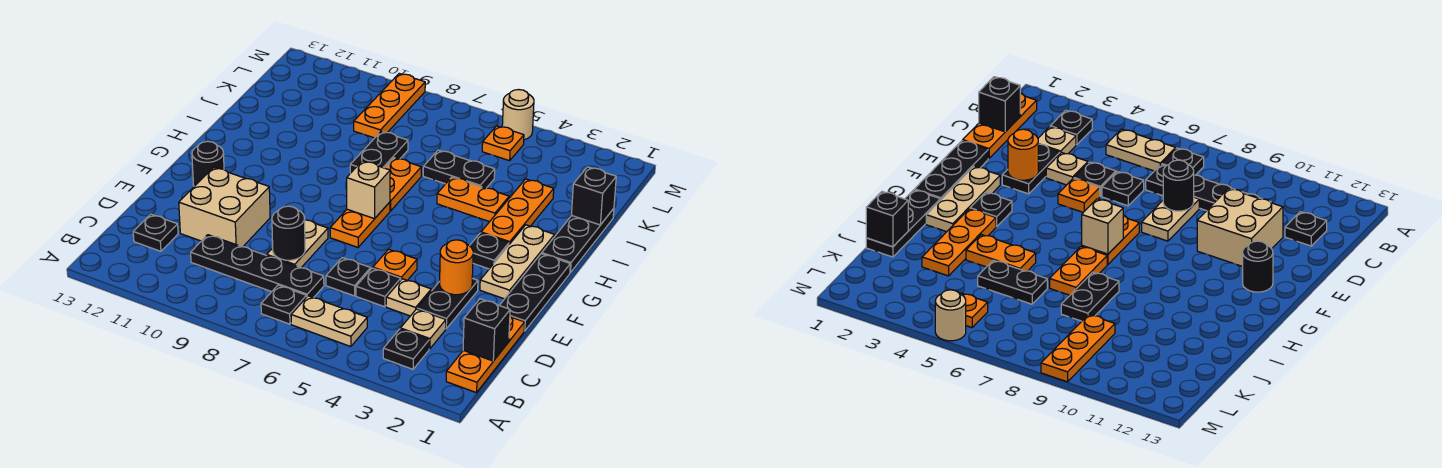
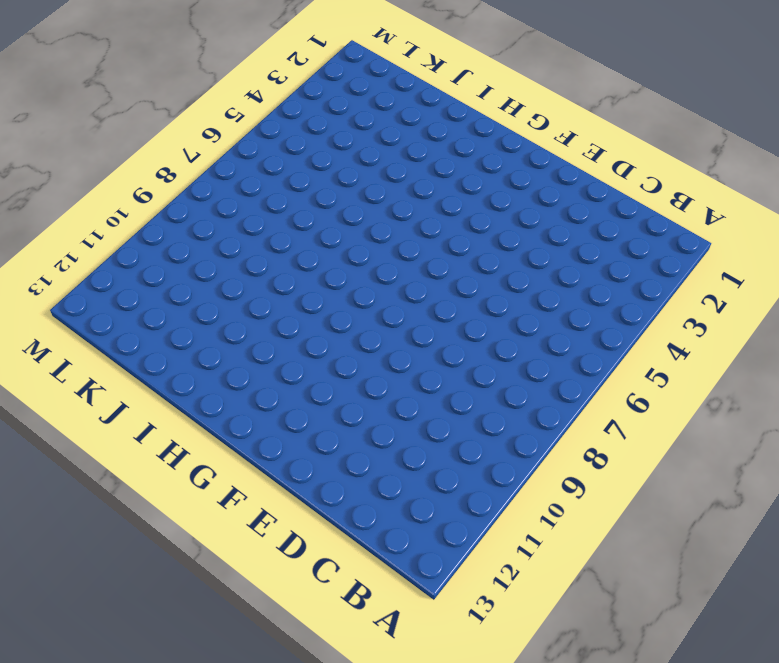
none -> orange plate B1:D1 level 1
none -> black plate B3 level 1
none -> tan plate B5:B6 level 1
none -> black plate B7 level 1

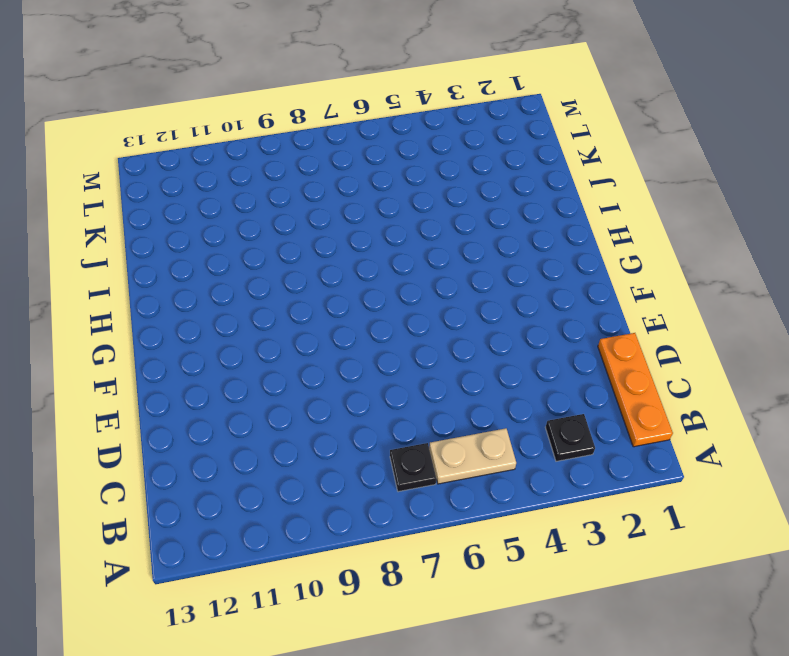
none -> tan plate C3 level 1
none -> black plate C7:C10 level 1
none -> black plate C12 level 1
none -> black plate D3:E3 level 1

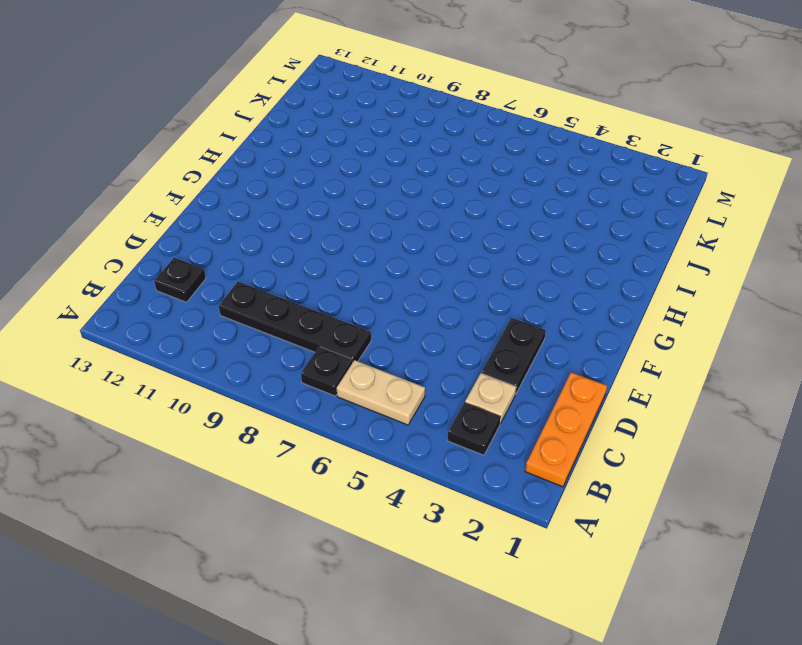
none -> tan plate D4 level 1
none -> black plate D5 level 1
none -> black plate D6 level 1
none -> tan plate D8:E8 level 1

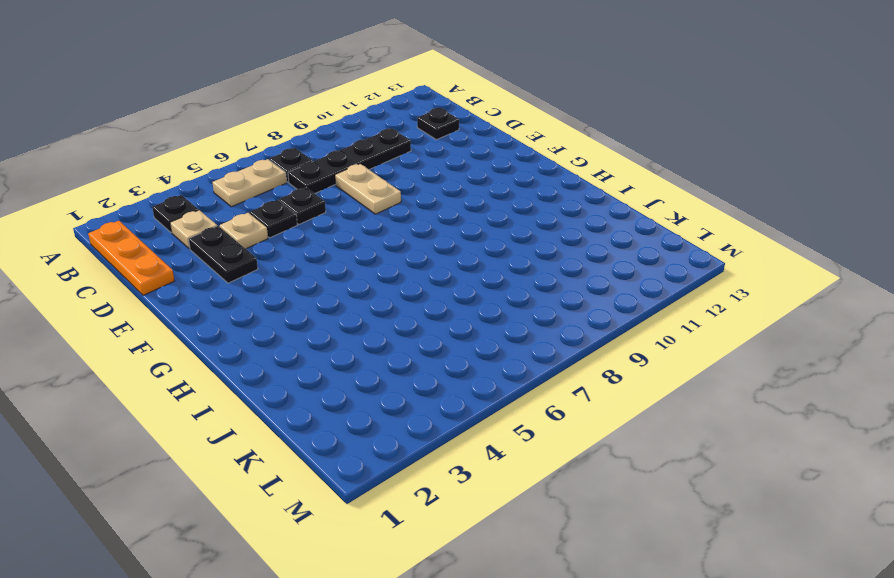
none -> tan brick D10:E11 level 1
none -> black plate E1:G1 level 1
none -> orange plate E5 level 1
none -> tan plate F2:H2 level 1

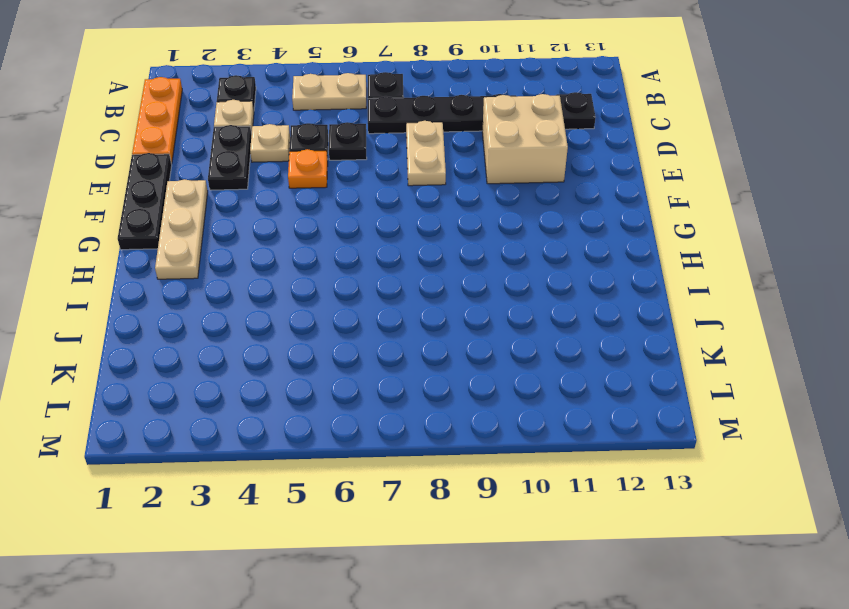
none -> orange plate F7:G7 level 1
none -> black round brick F12 level 1
none -> black plate G3 level 1
none -> black plate H1:J1 level 1

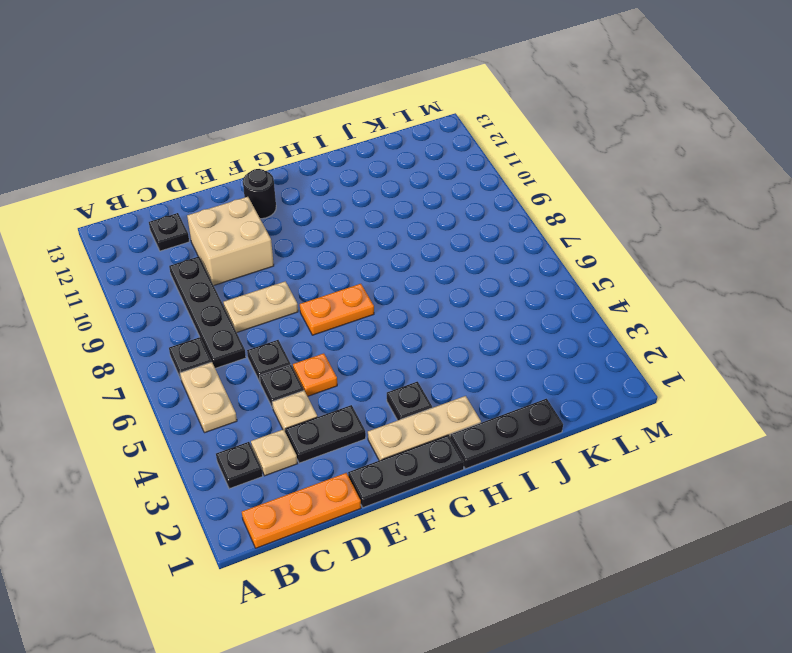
none -> orange plate H3:J3 level 1
none -> orange plate H7:I7 level 1
none -> orange plate I4:I5 level 1
none -> black plate I8:J8 level 1

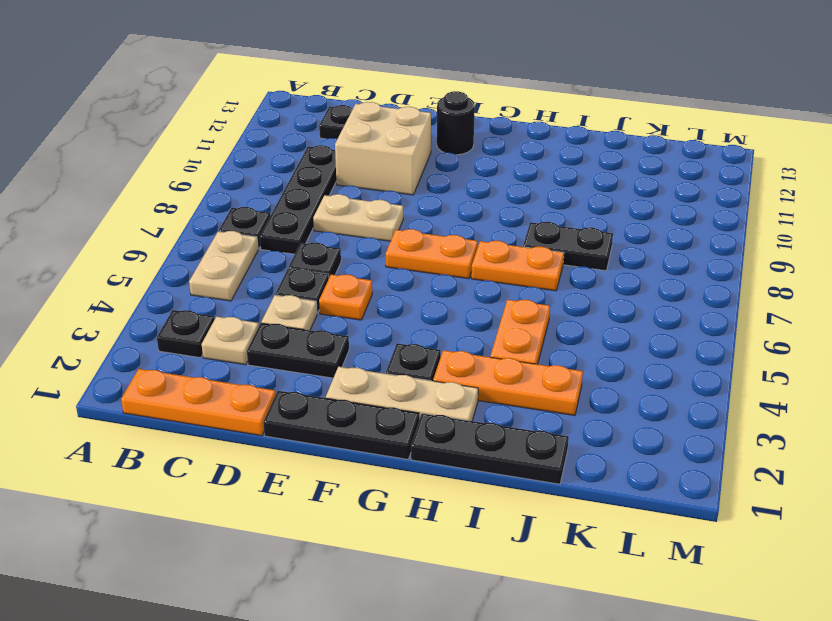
none -> black plate J5:J6 level 1
none -> orange plate K9:M9 level 1
none -> orange plate L5 level 1
none -> tan round brick M5 level 1

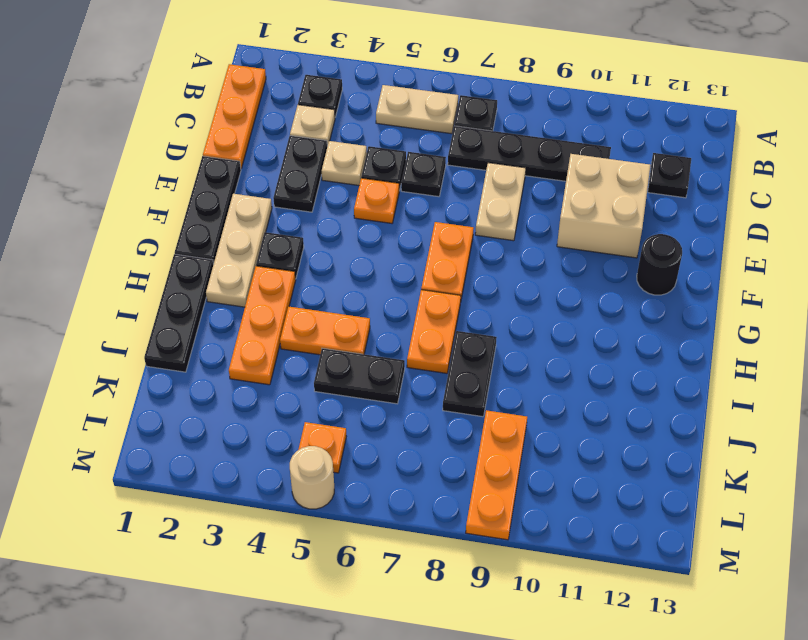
none -> black brick C1 level 2
none -> black round brick D8 level 2
none -> orange round brick E3 level 2
none -> tan brick G7 level 2

